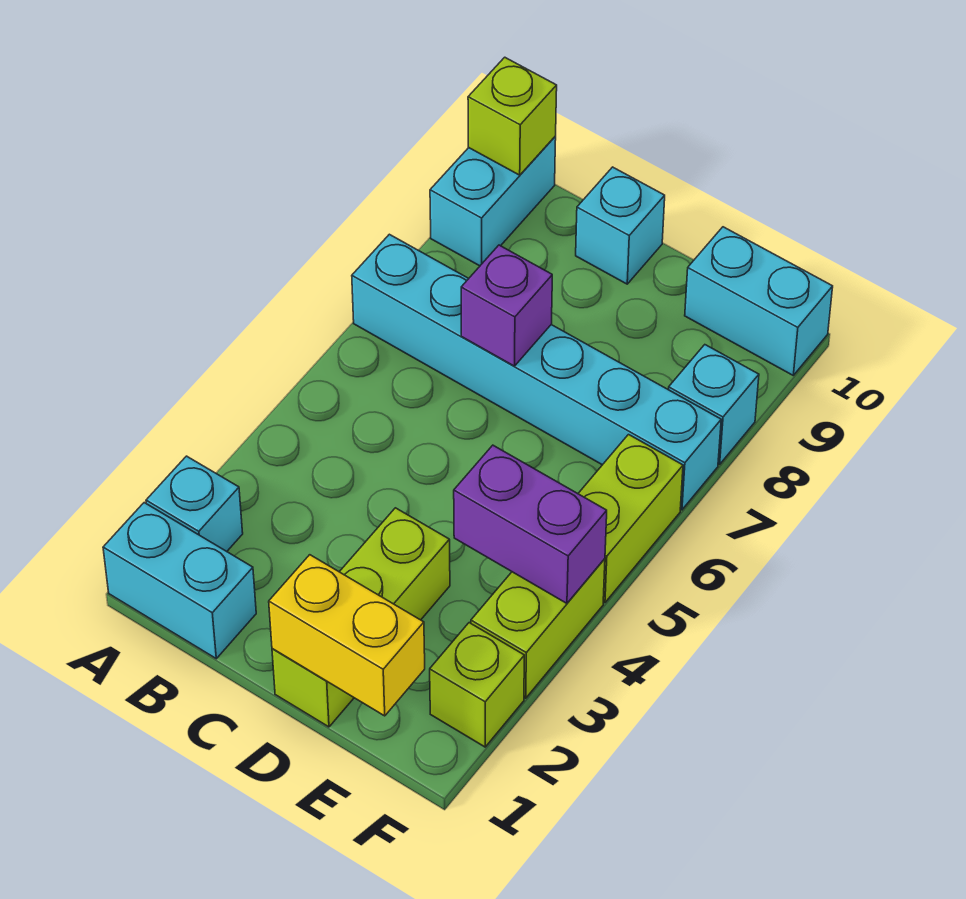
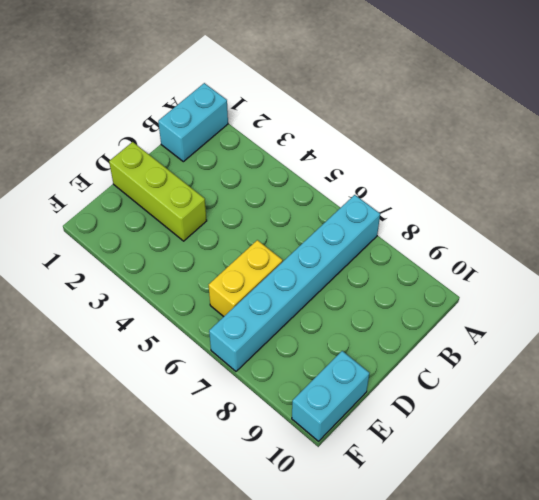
yellow brick D6:E6 level 1 -> yellow brick D1:E1 level 2
none -> cyan brick A2 level 1
none -> cyan brick A9:A10 level 1
none -> cyan brick C10 level 1

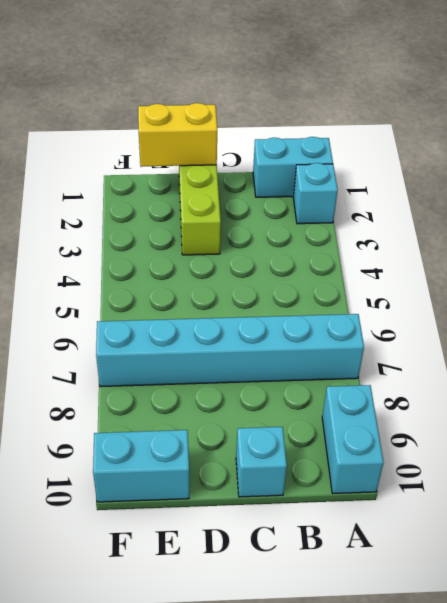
none -> lime brick F2 level 1
none -> lime brick F3:F4 level 1
none -> lime brick F5:F6 level 1

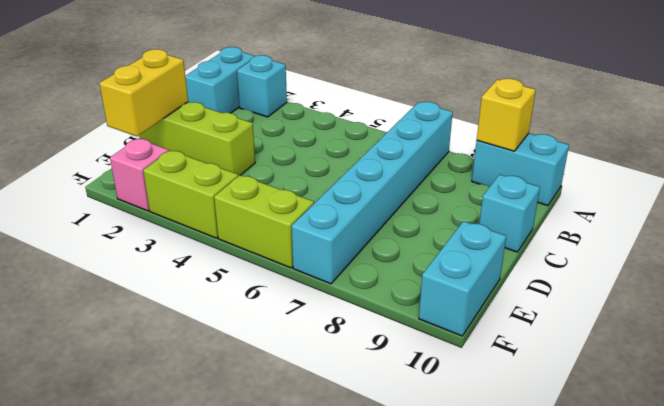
yellow brick A9 level 2 -> none
pink brick F2 level 1 -> lime brick F2 level 1
none -> cyan brick F8 level 1
none -> lime brick A10 level 2
none -> purple brick C7 level 2

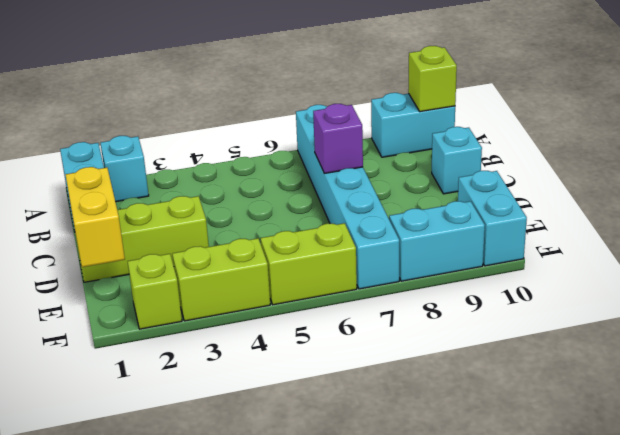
cyan brick F8:F9 level 1 -> cyan brick F8 level 1
none -> purple brick E4:F4 level 2

